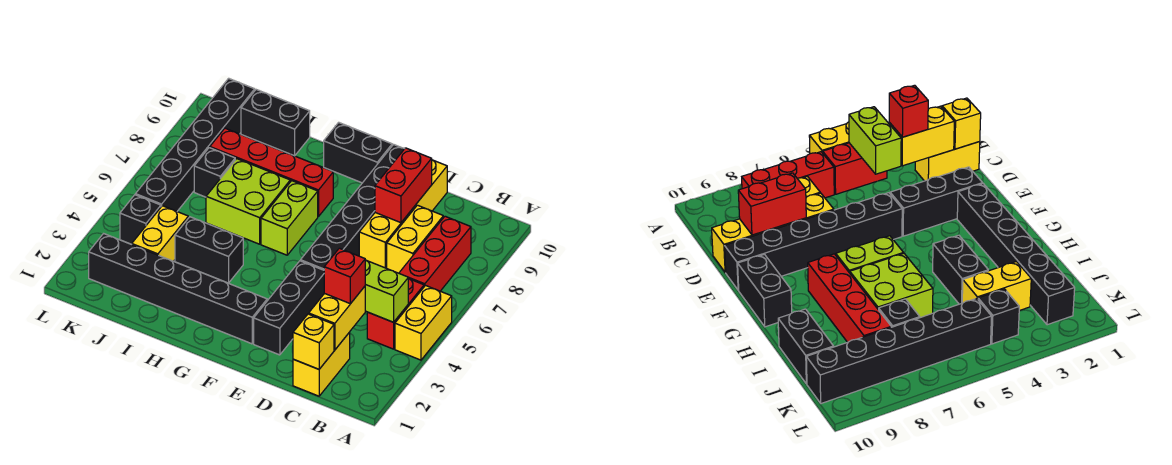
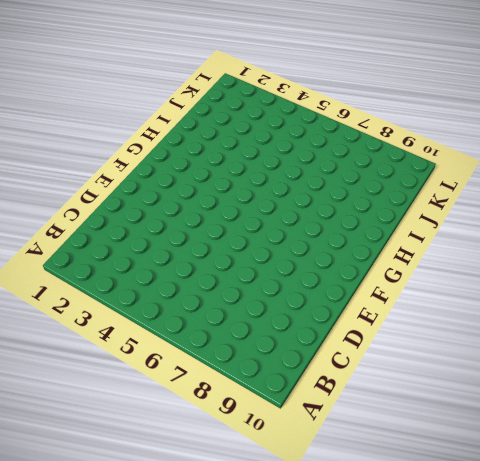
none -> yellow brick A4:A5 level 1
none -> red brick B4:B5 level 1
none -> red brick B6:B8 level 1

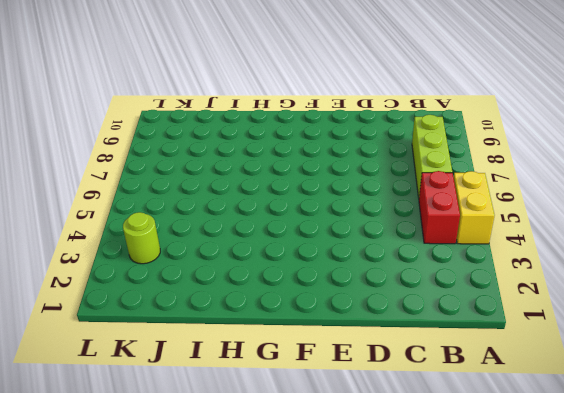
lime brick B6:B8 level 1 -> red brick B6:B8 level 1
lime round brick K3 level 1 -> none
none -> yellow brick C1:C2 level 1
none -> yellow brick C7:C8 level 1
none -> yellow brick D7:D10 level 1

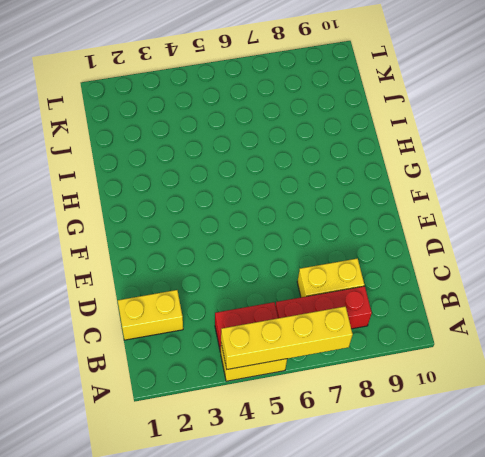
yellow brick A4:A7 level 2 -> yellow brick D7:D10 level 1
none -> black brick E2:E4 level 1
none -> black brick E5:E10 level 1
none -> black brick F2:K2 level 1

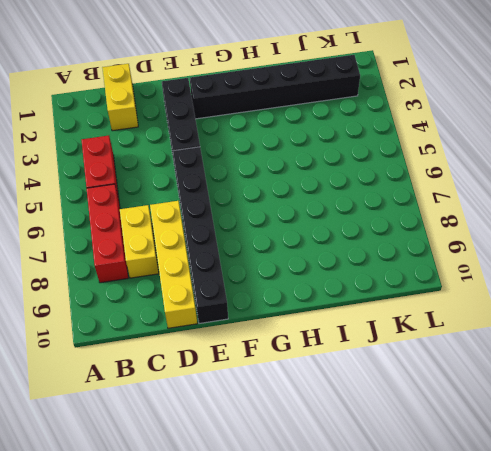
none -> yellow brick A4:A5 level 1
none -> black brick F10:G10 level 1
none -> lime brick G6:G7 level 1

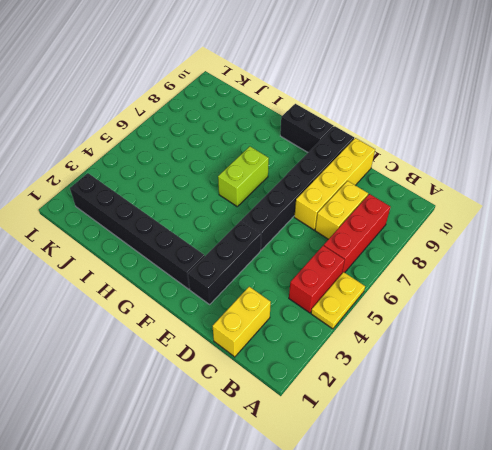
yellow plate A4:A5 level 1 -> yellow brick A4:A5 level 1
none -> red brick G8:J8 level 1
none -> black brick H4:I4 level 1
none -> lime brick H6:I7 level 1

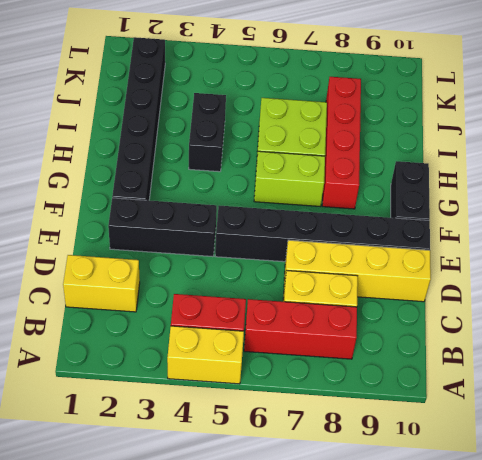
none -> black brick I10:J10 level 1
none -> yellow brick J3:J4 level 1
none -> black brick J7 level 1

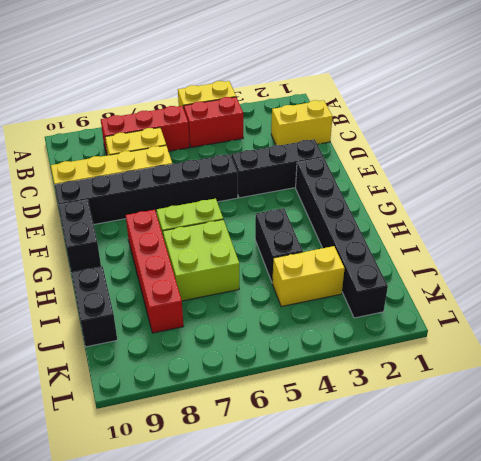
none -> black brick J7 level 1
none -> black brick K4 level 1
none -> black brick K5:K10 level 1

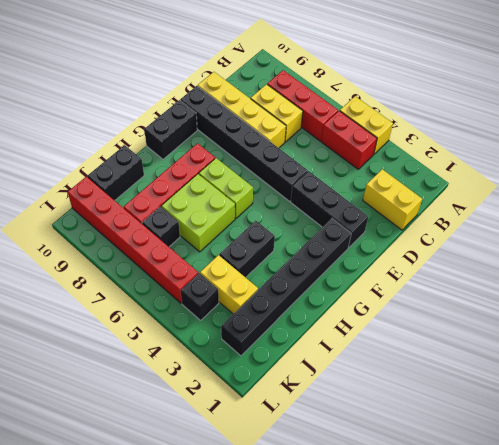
red brick K5:K10 level 1 -> black brick K5:K10 level 1
none -> lime brick B4:C4 level 2
none -> yellow brick C1 level 2
none -> yellow brick C2:C3 level 2

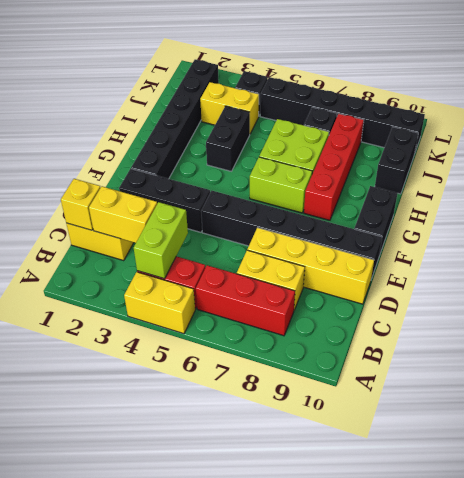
none -> red brick D8:D9 level 2
none -> red brick C3 level 3

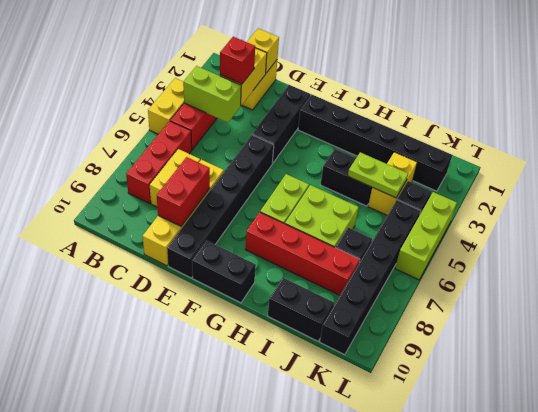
lime plate I4:J4 level 2 -> none
lime brick L4:L6 level 1 -> none

